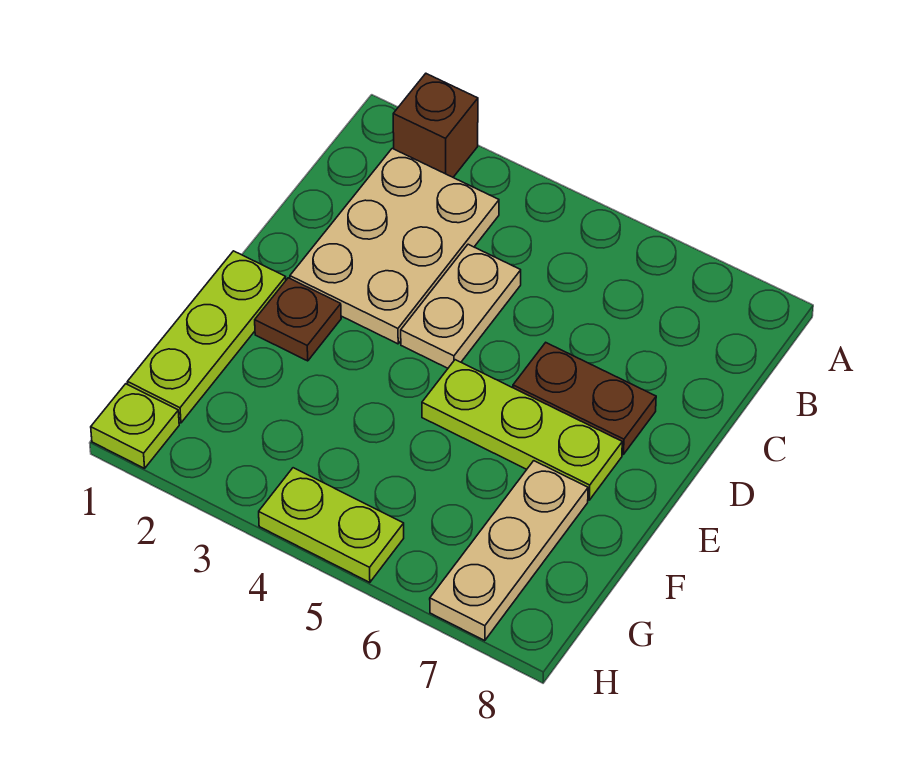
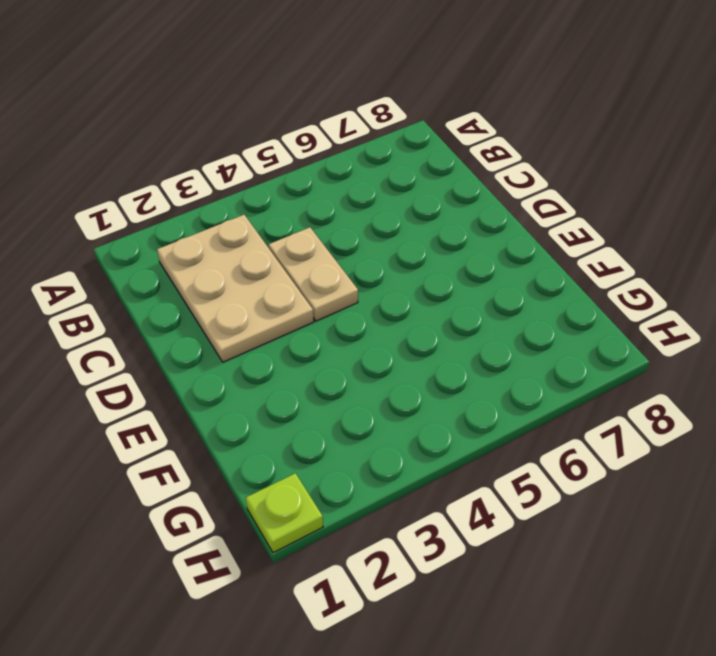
none -> brown brick A2 level 1
none -> brown plate D6:D7 level 1

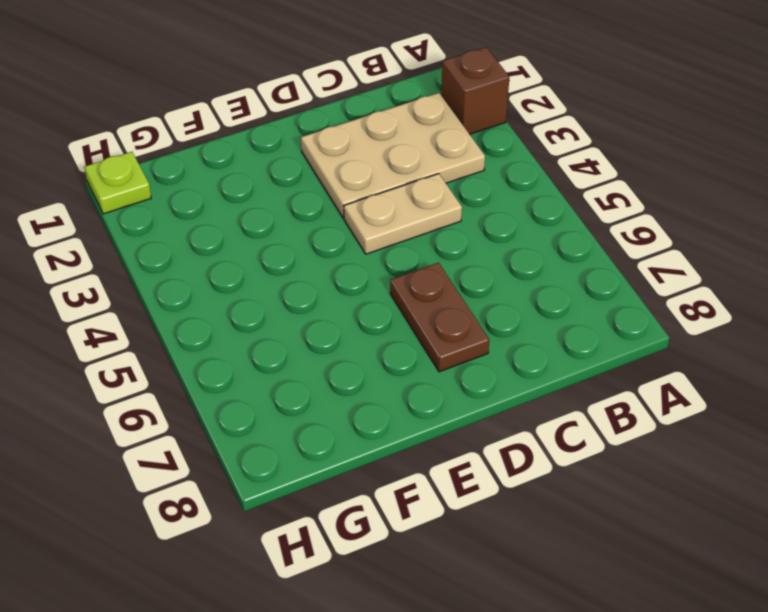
none -> lime plate E1:G1 level 1
none -> brown plate E2 level 1

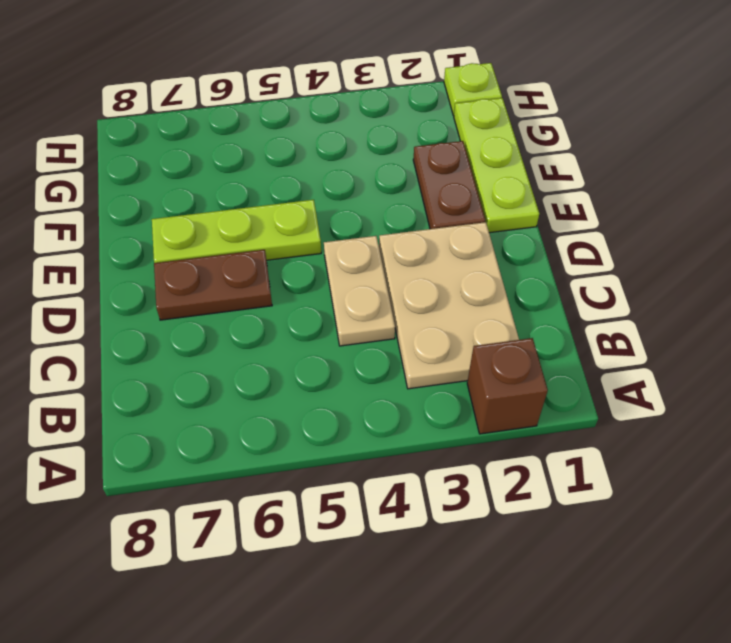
brown plate E2:F2 level 1 -> brown plate E2 level 1
none -> tan plate F7:H7 level 1
none -> lime plate H4:H5 level 1

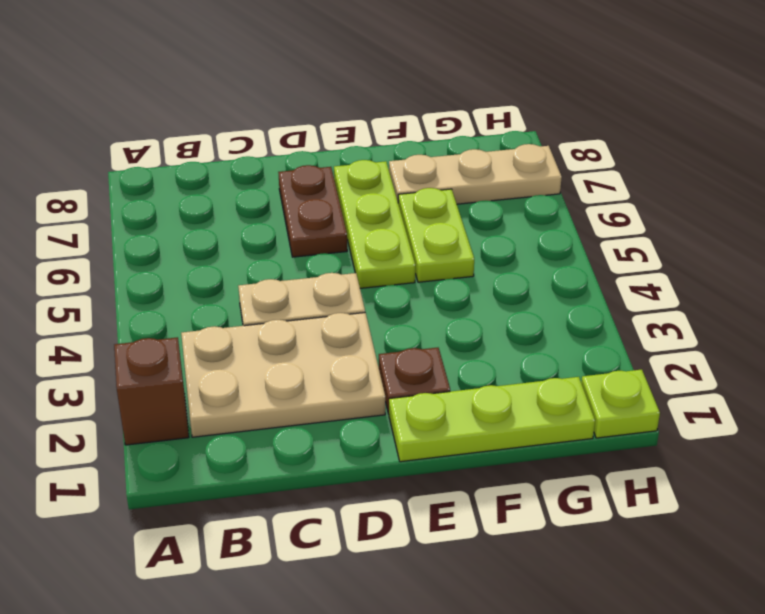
lime plate F5:F6 level 1 -> lime plate H4:H5 level 1

